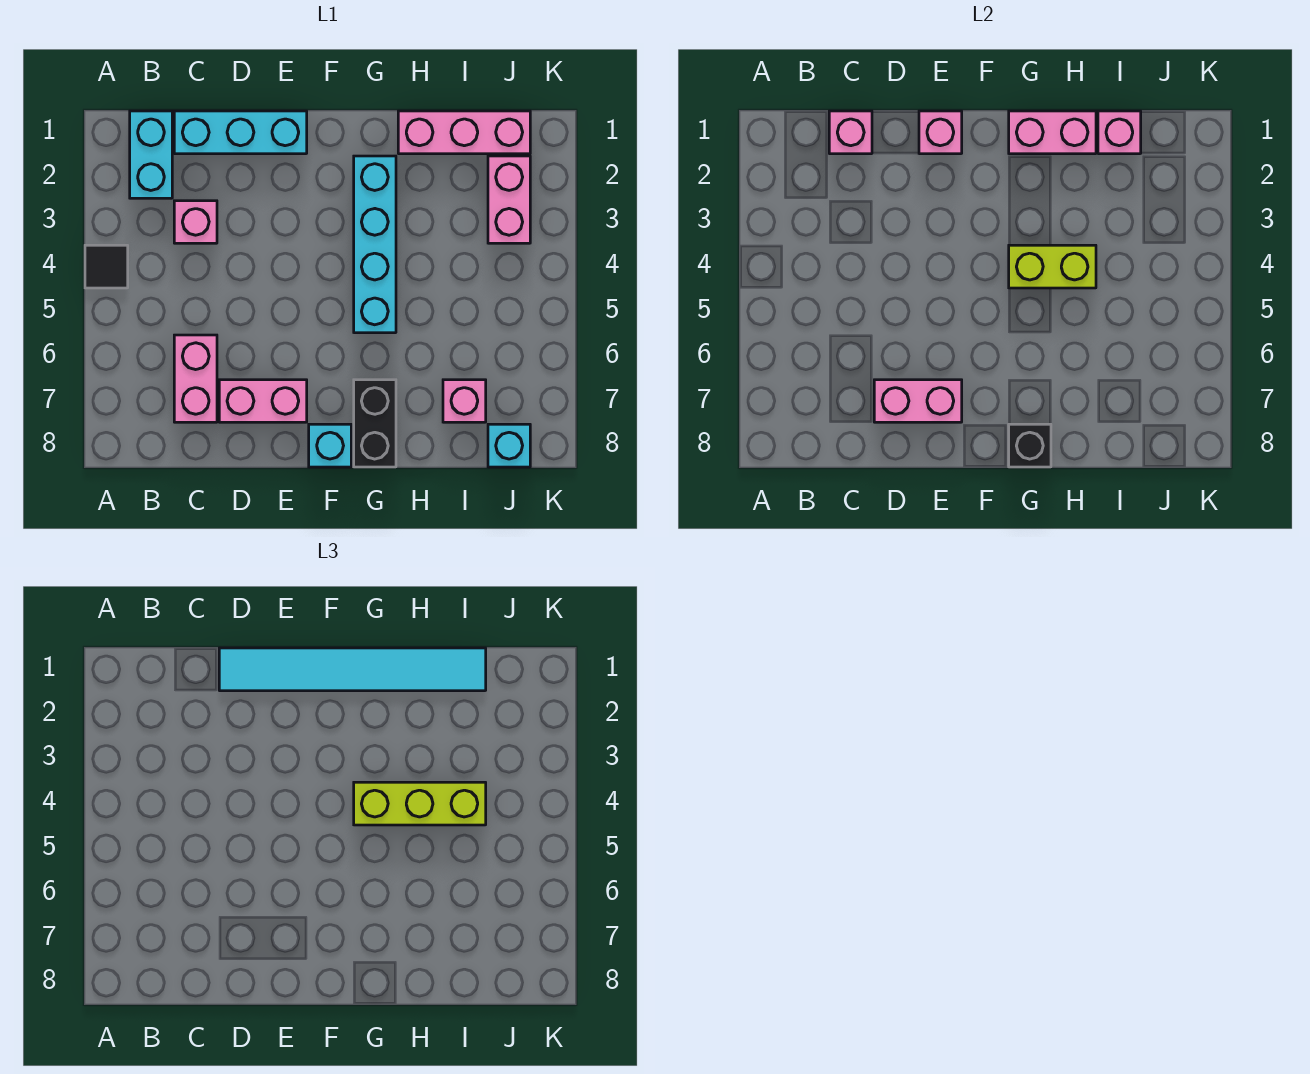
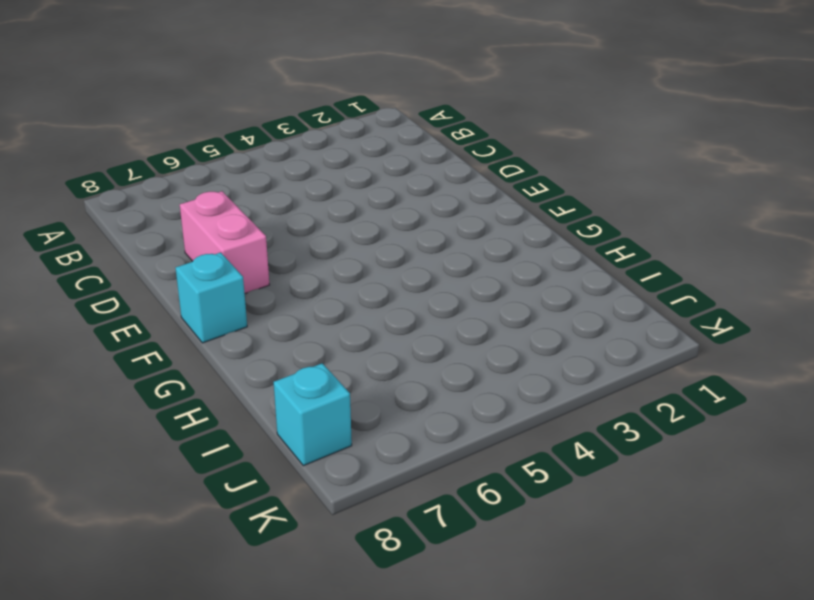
none -> black tile A4 level 1
none -> cyan brick B1:B2 level 1
none -> cyan brick C1:E1 level 1

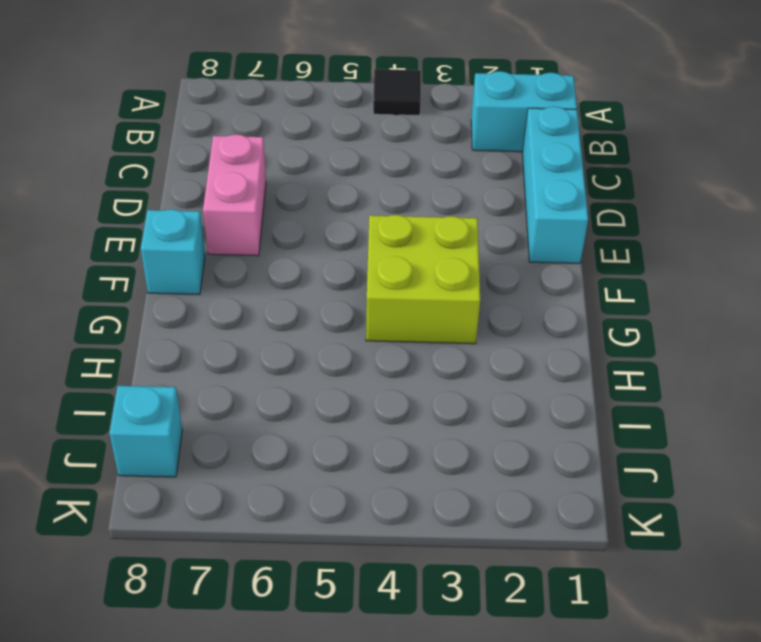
lime brick F3:G4 level 1 -> cyan brick G2:G5 level 1
none -> pink brick C3 level 1
none -> pink brick C6:C7 level 1
none -> black brick G7:G8 level 1

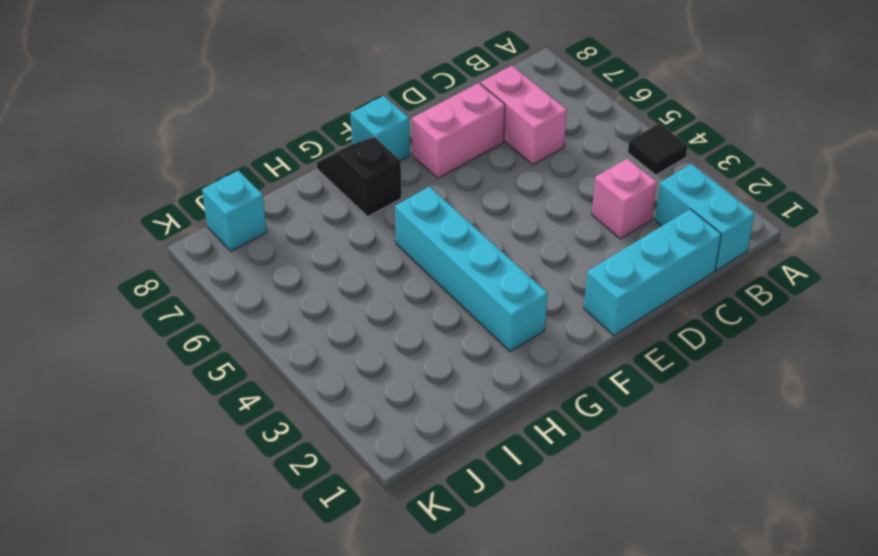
black slope G7:G8 level 1 top 7 -> black brick G7:G8 level 1
none -> pink brick H1:J1 level 1
none -> pink brick I7 level 1
none -> pink brick J2:J3 level 1

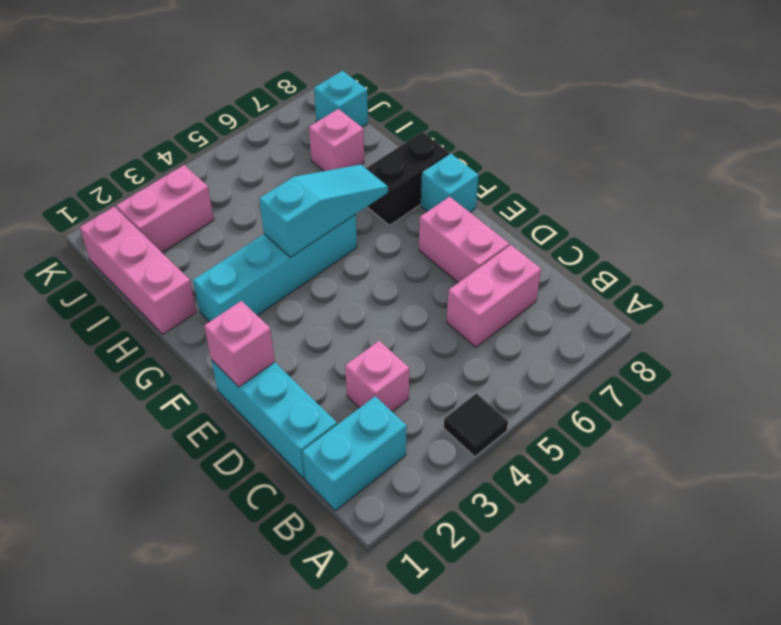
cyan slope G4:G6 level 2 top 4 -> lime brick G4:H4 level 2
none -> pink brick C1 level 2
none -> pink brick D7:E7 level 2
none -> pink brick G1:H1 level 2

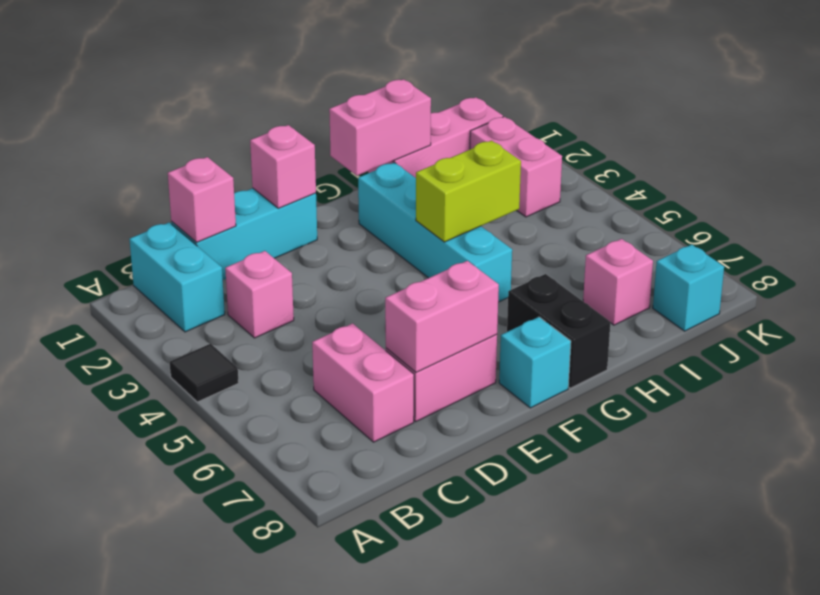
none -> black brick G8 level 2
none -> pink brick I1 level 2
none -> cyan tile D1:I1 level 3

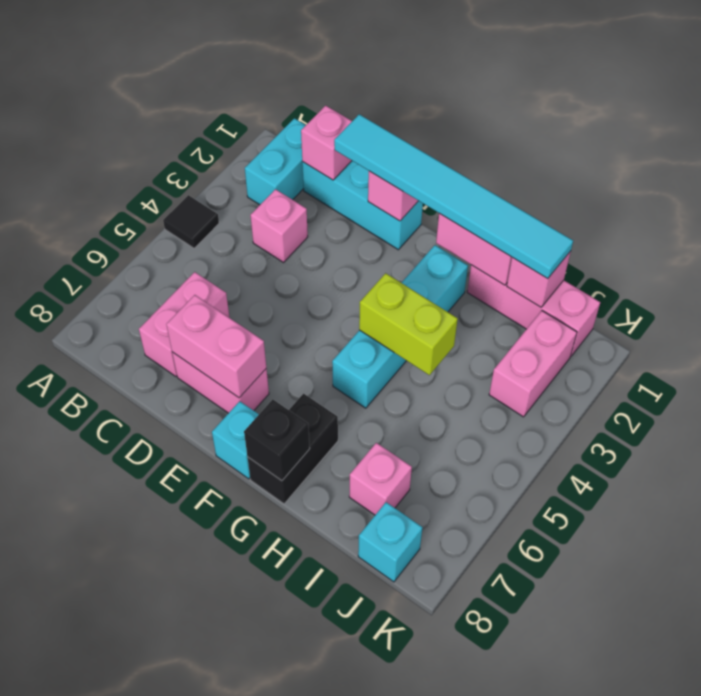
none -> lime brick G4:I4 level 3

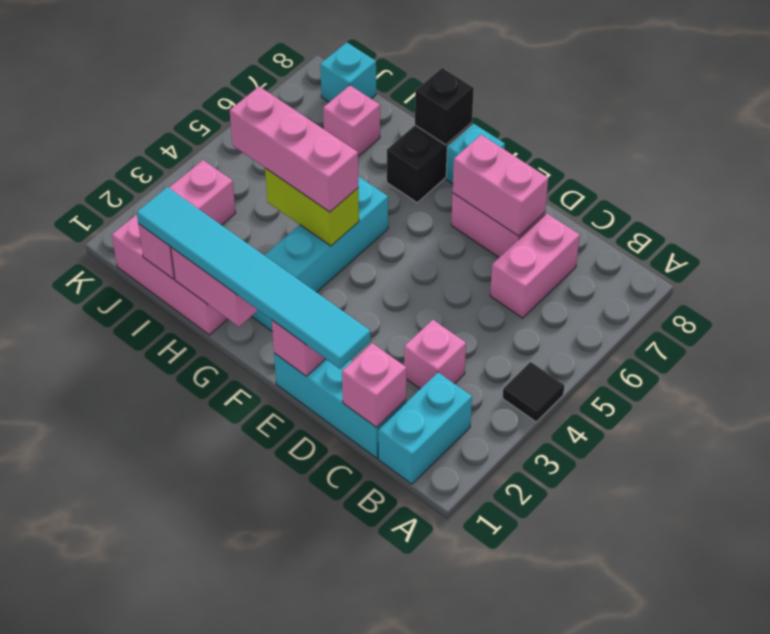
pink brick G4:I4 level 3 -> lime brick G4:I4 level 3

